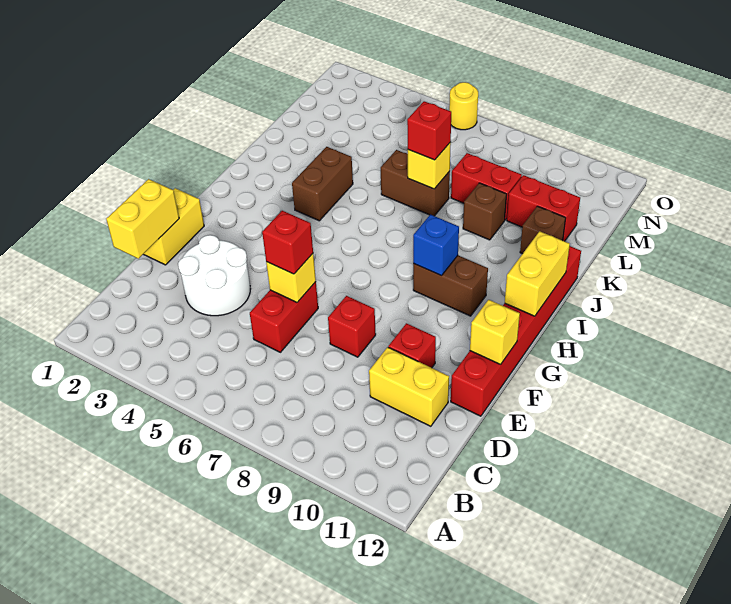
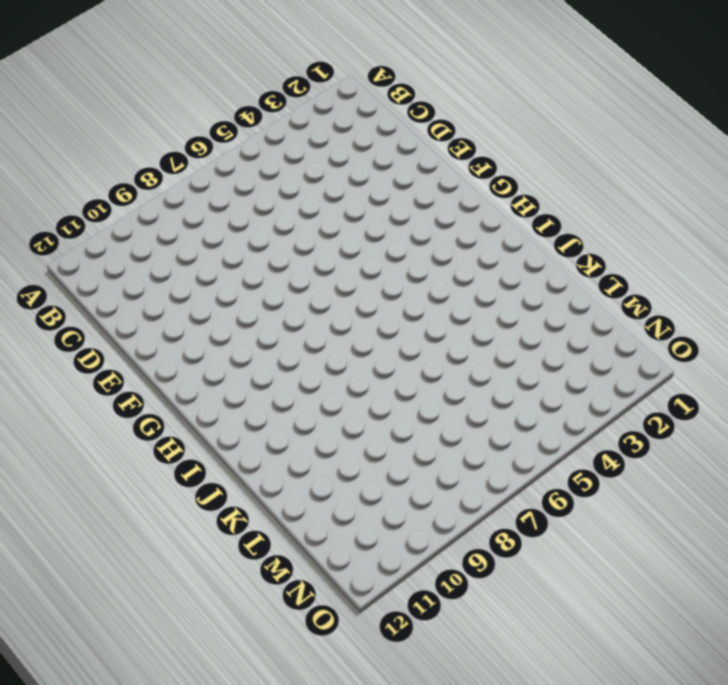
none -> white round brick D3:E4 level 1
none -> red brick D6:E6 level 1
none -> yellow brick D10:D11 level 1

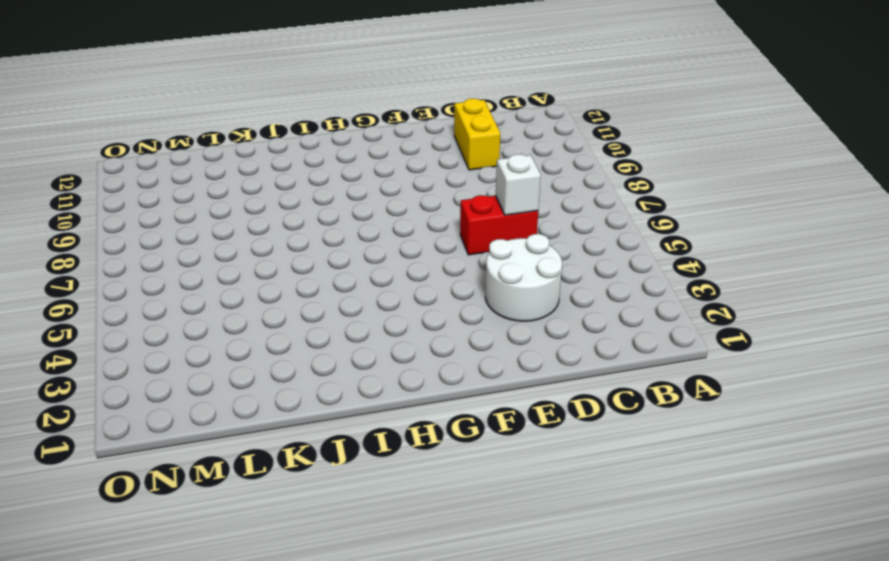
white brick D6 level 2 -> none
none -> yellow brick E1:F1 level 1
none -> red brick E8 level 1
none -> red brick E10 level 1

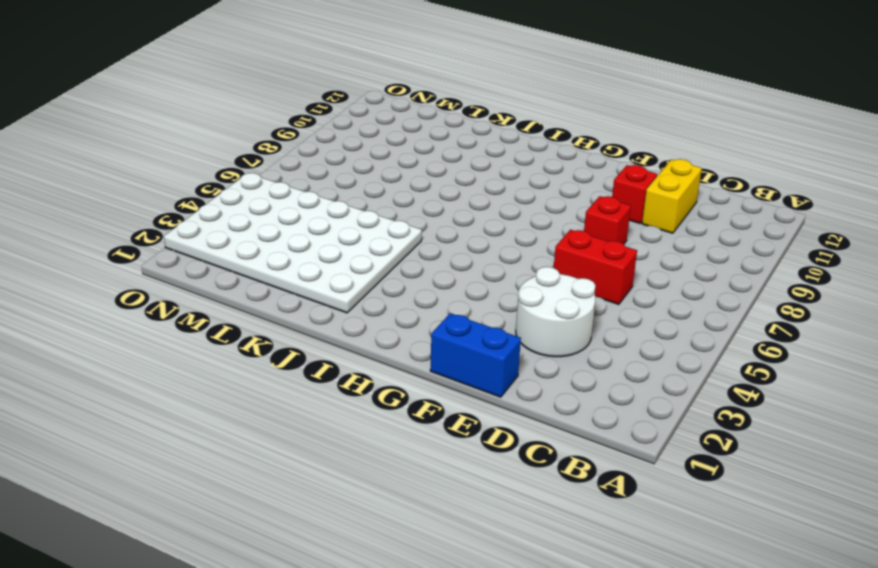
blue brick E1:F1 level 1 -> yellow brick E1:F1 level 1
white plate J2:O5 level 1 -> brown brick I4:J4 level 1
none -> red brick E12:J12 level 1
none -> brown brick H9:H10 level 1
none -> brown brick K6:K7 level 1

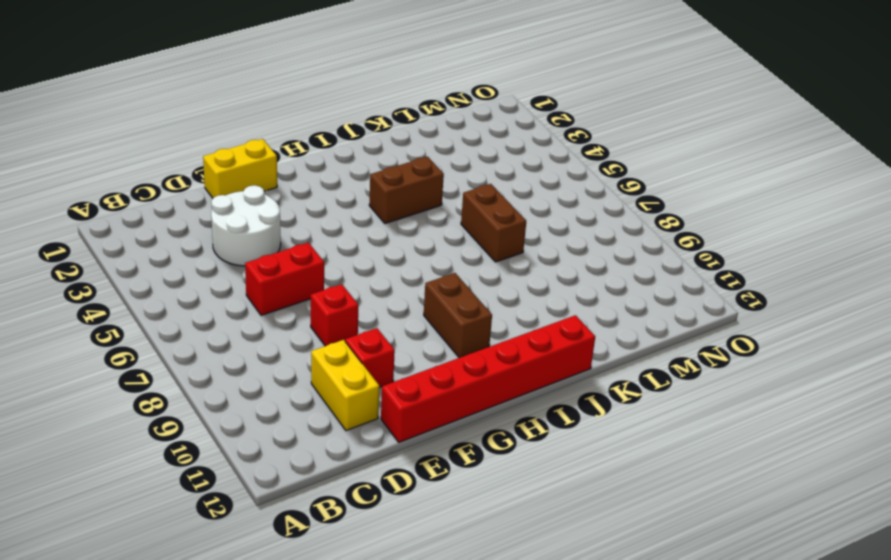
none -> brown brick K9 level 1
none -> brown brick K11 level 1
none -> red brick L8:L9 level 1

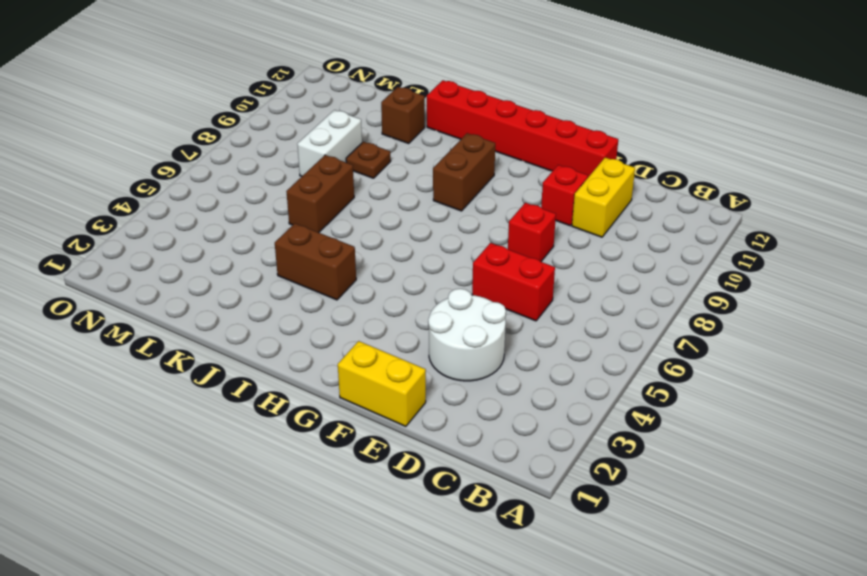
brown plate K9 level 1 -> brown brick K9 level 1
white brick L8:L9 level 1 -> red brick L8:L9 level 1
none -> red brick L10:L11 level 1
none -> yellow round brick O6 level 1
none -> yellow brick D1:E1 level 2

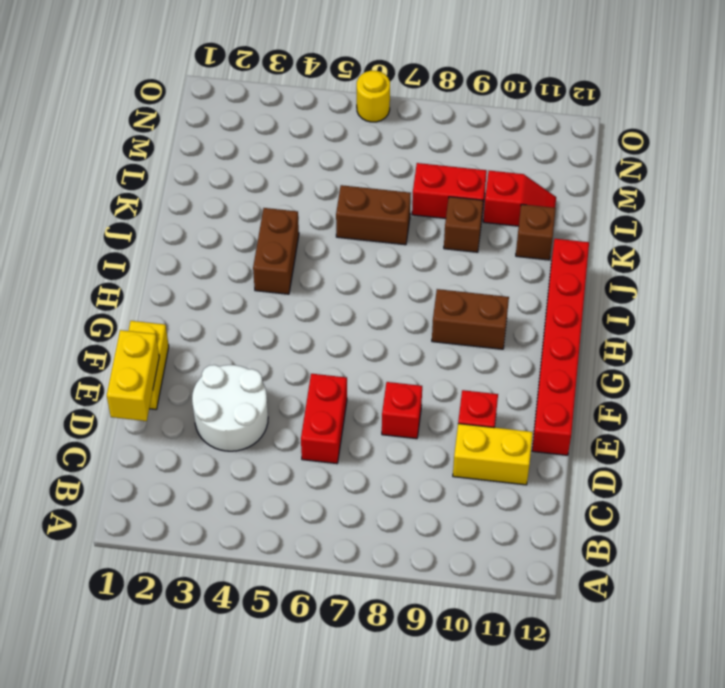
red slope L10:L11 level 1 top 10 -> red brick L10:L11 level 1
none -> yellow brick E6 level 2
none -> yellow brick F12 level 2
none -> blue brick H9 level 2

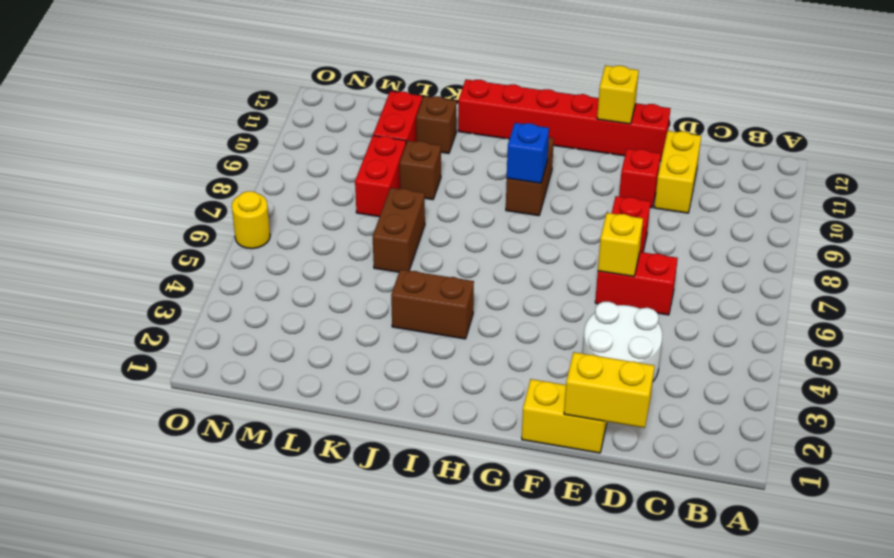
none -> yellow brick H12:I12 level 2
none -> yellow brick K7 level 2
none -> red brick E6 level 3

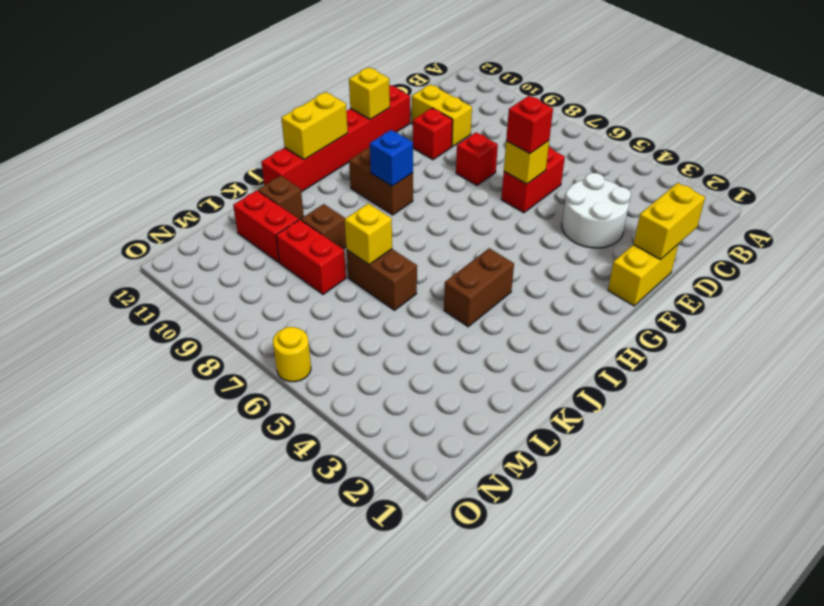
none -> red brick K7 level 3

